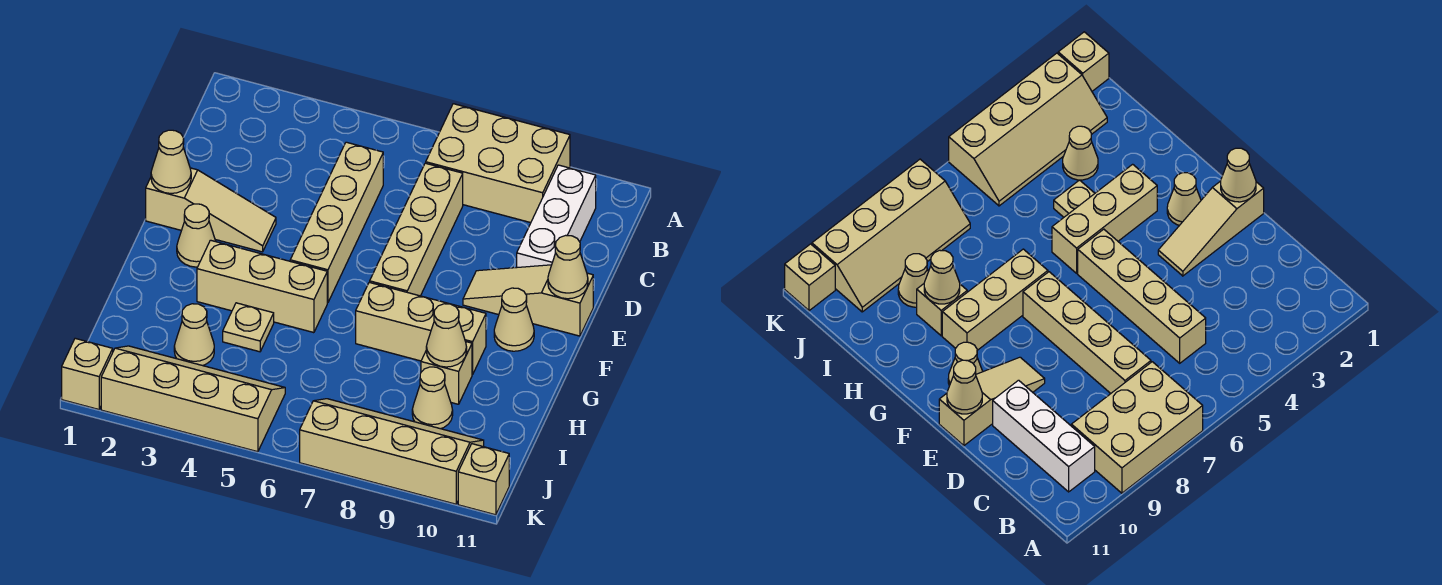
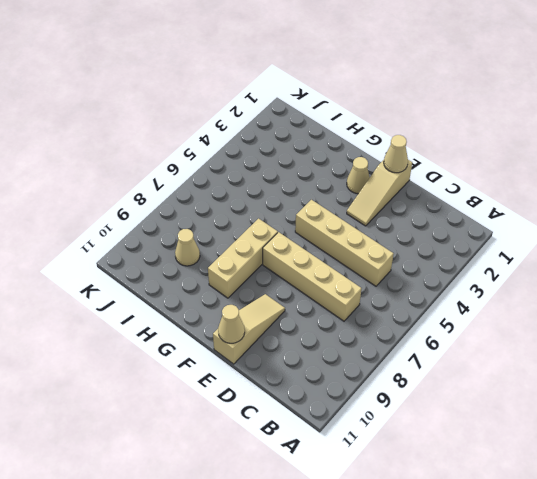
none -> tan brick A7:B9 level 1
none -> white brick B10:D10 level 1
none -> tan cone F10 level 1

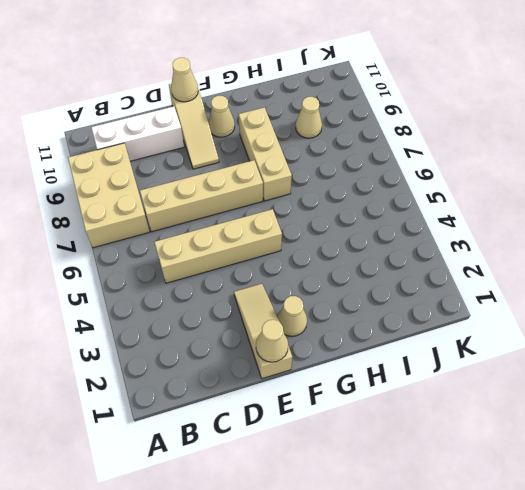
none -> tan brick G3:G5 level 1
none -> tan plate H4 level 1
none -> tan brick H9 level 1

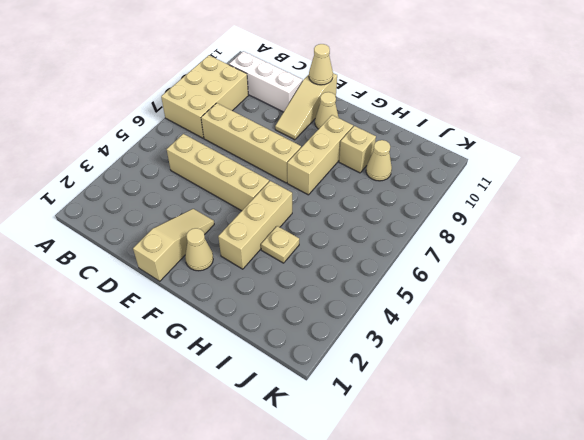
none -> tan cone I3 level 1
none -> tan slope J2:K5 level 1 top K
none -> tan slope J7:K10 level 1 top K

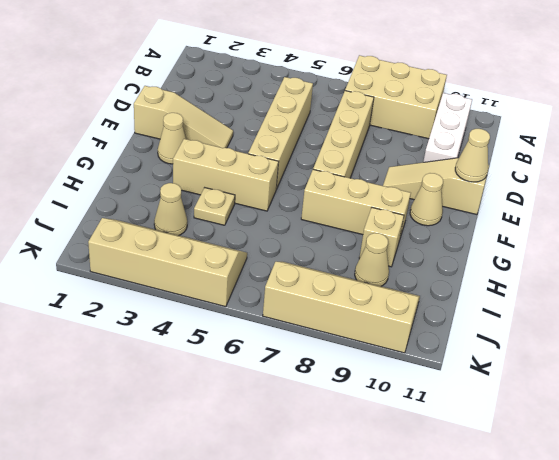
none -> tan brick K1 level 1
none -> tan brick K11 level 1
none -> tan cone E1 level 2

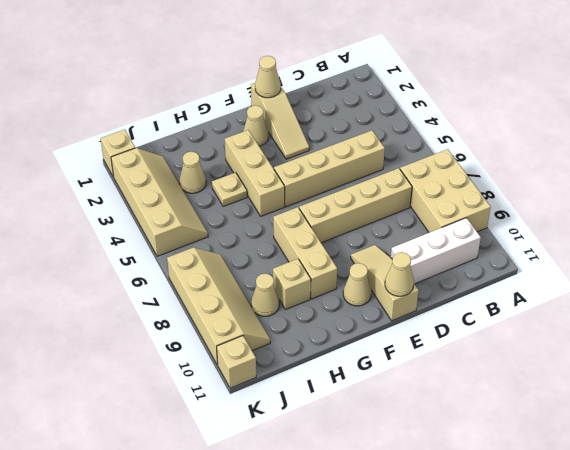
none -> tan cone H9 level 2

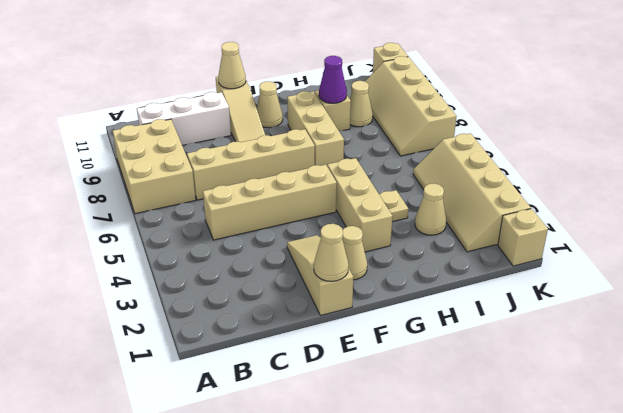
purple cone H9 level 2 -> tan cone H9 level 2

